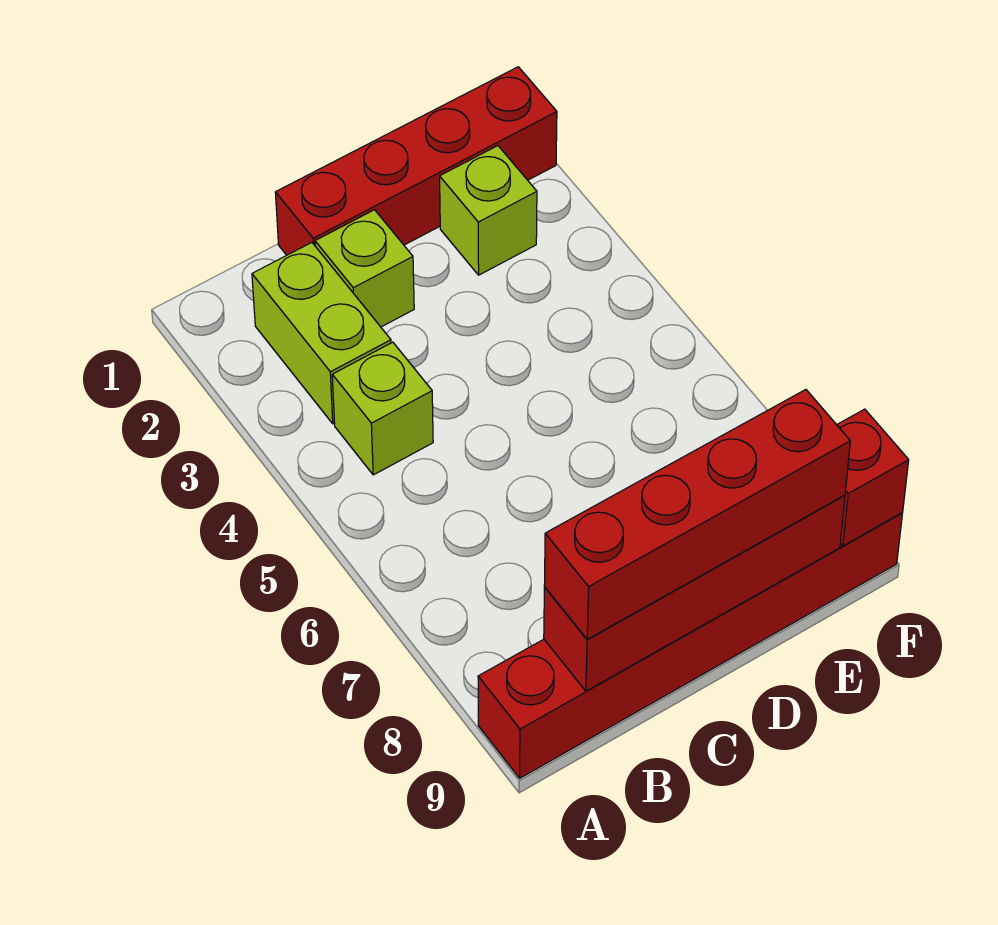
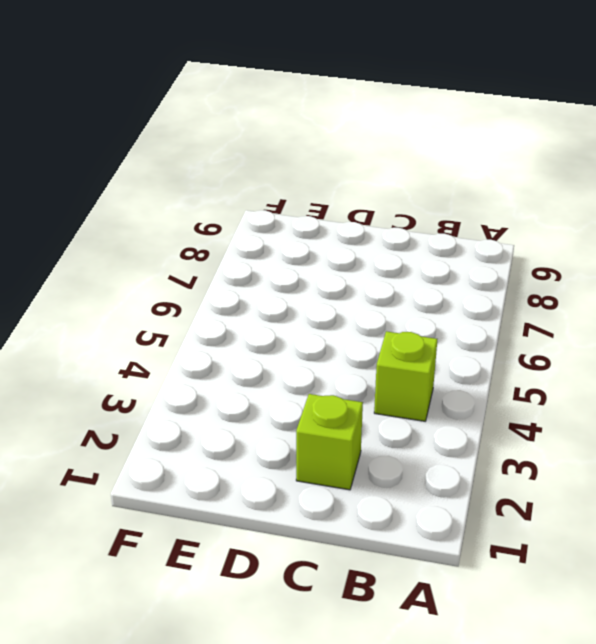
none -> red brick A9:F9 level 1
none -> lime brick B2:B3 level 1

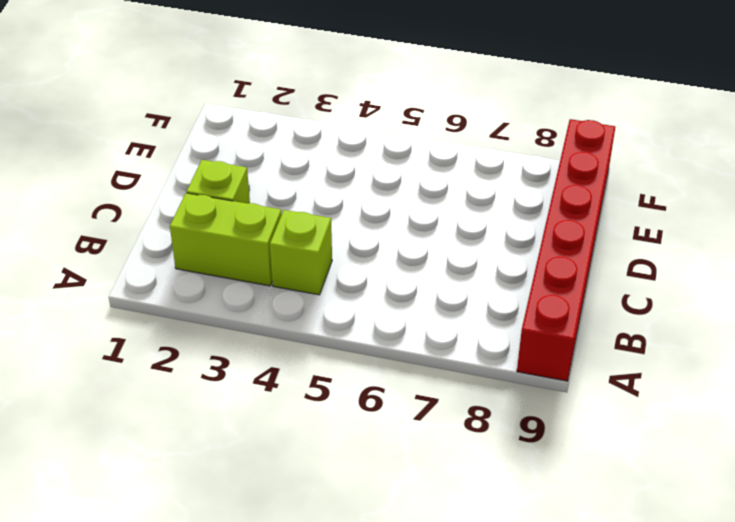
none -> red brick C1:F1 level 1
none -> lime brick E2 level 1

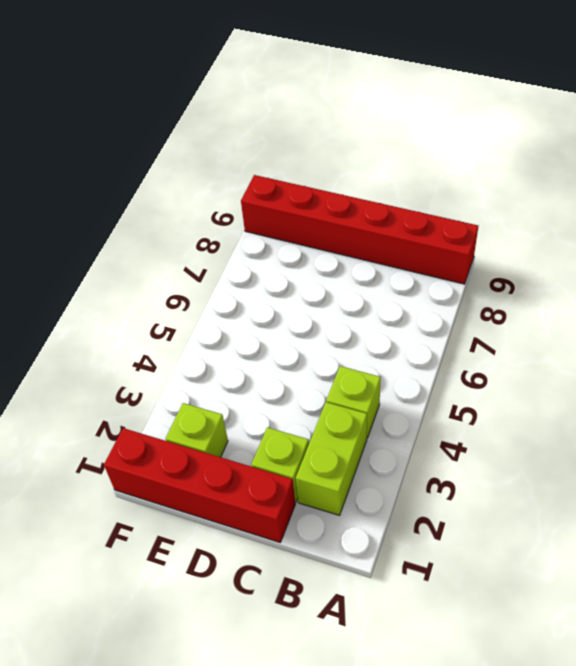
none -> red brick B9:E9 level 2
none -> red brick F9 level 2

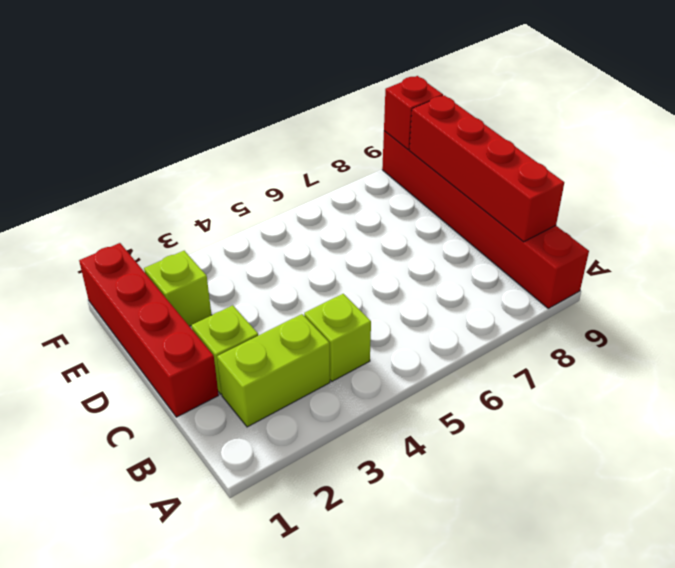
none -> red brick B9:E9 level 3

